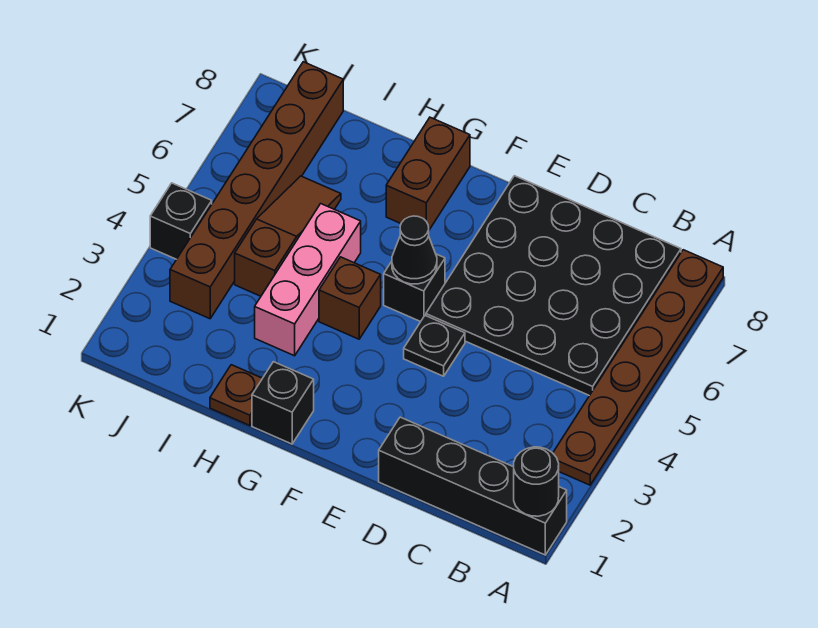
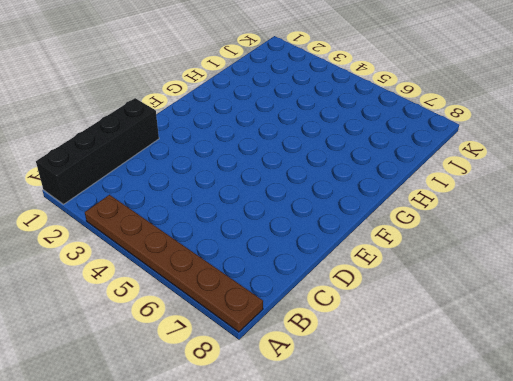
none -> black plate B5:E8 level 1
none -> black plate E4 level 1
none -> black brick F5 level 1

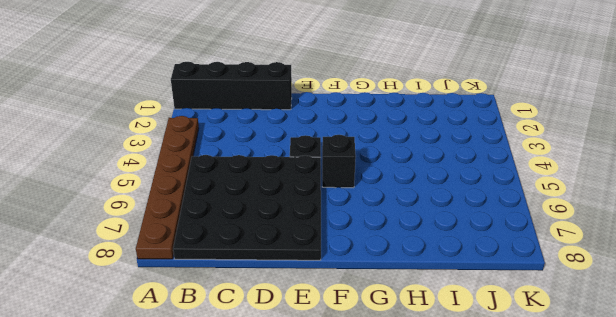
none -> black brick G1 level 1
none -> brown brick G4 level 1
none -> brown brick G7:G8 level 1

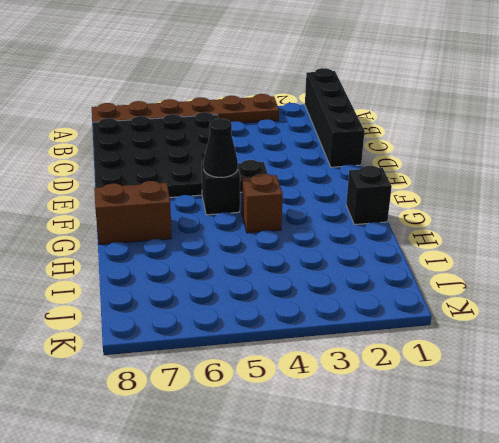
none -> brown plate H1 level 1
none -> pink brick H3:H5 level 1
none -> brown slope I4:I6 level 1 top 4

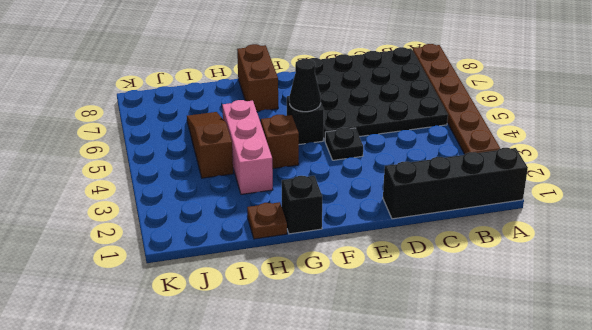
none -> brown brick J3:J8 level 1
none -> black brick K4 level 1
none -> black round brick A1 level 2

